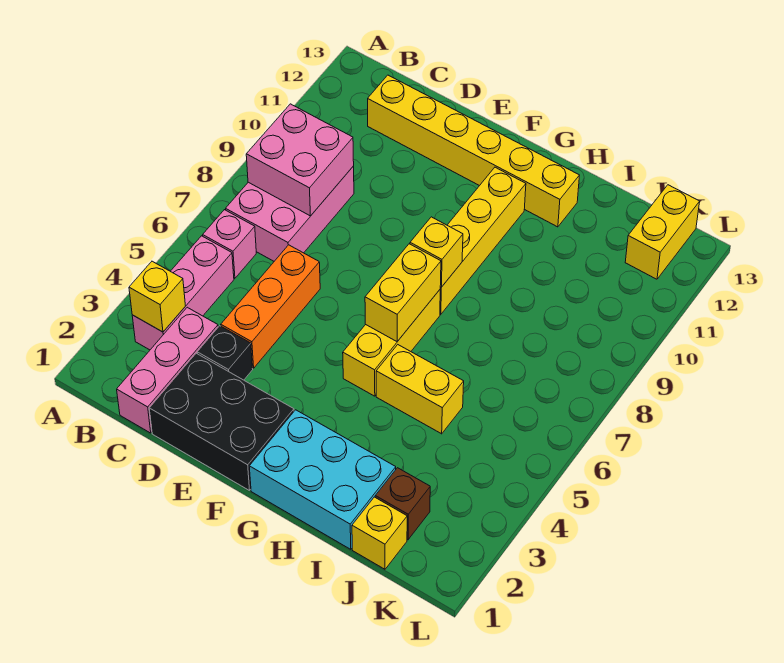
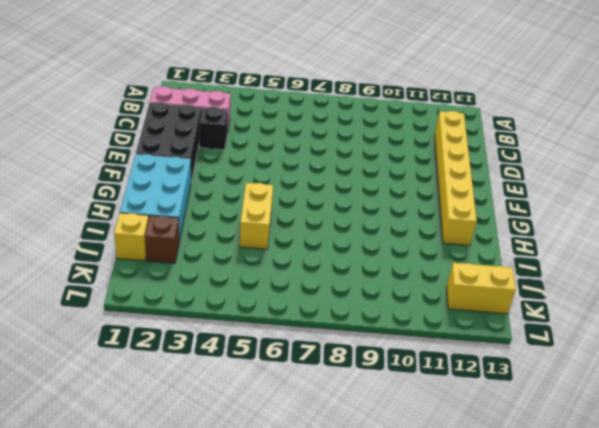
none -> pink brick B3:B5 level 1
none -> pink brick B6 level 1
none -> pink brick B7:C9 level 1

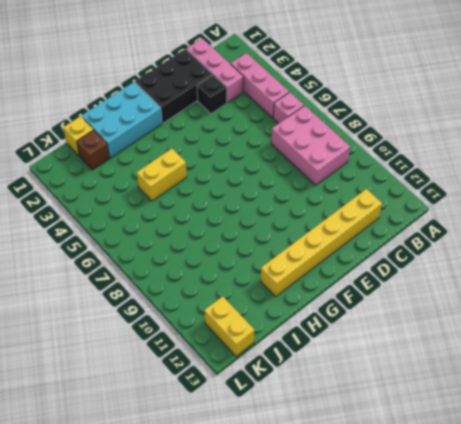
none -> orange brick D4:D6 level 1
none -> yellow brick G5:G7 level 1
none -> yellow brick G8:G11 level 1

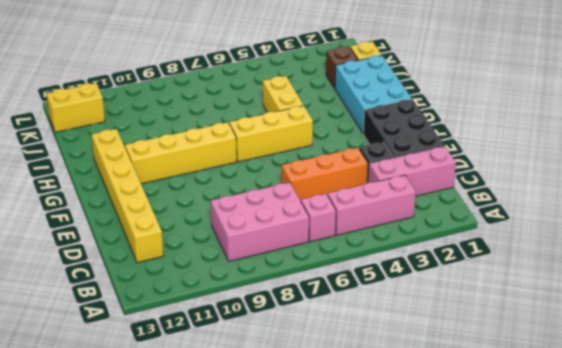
none -> yellow brick B3 level 2
none -> pink brick B8:C9 level 2
none -> yellow brick G6:G7 level 2

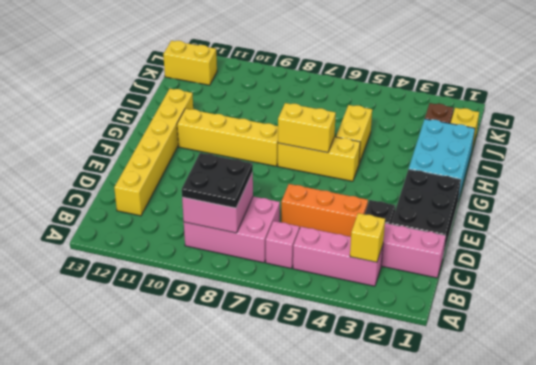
black plate B8:C9 level 3 -> none
none -> yellow brick G8 level 2

